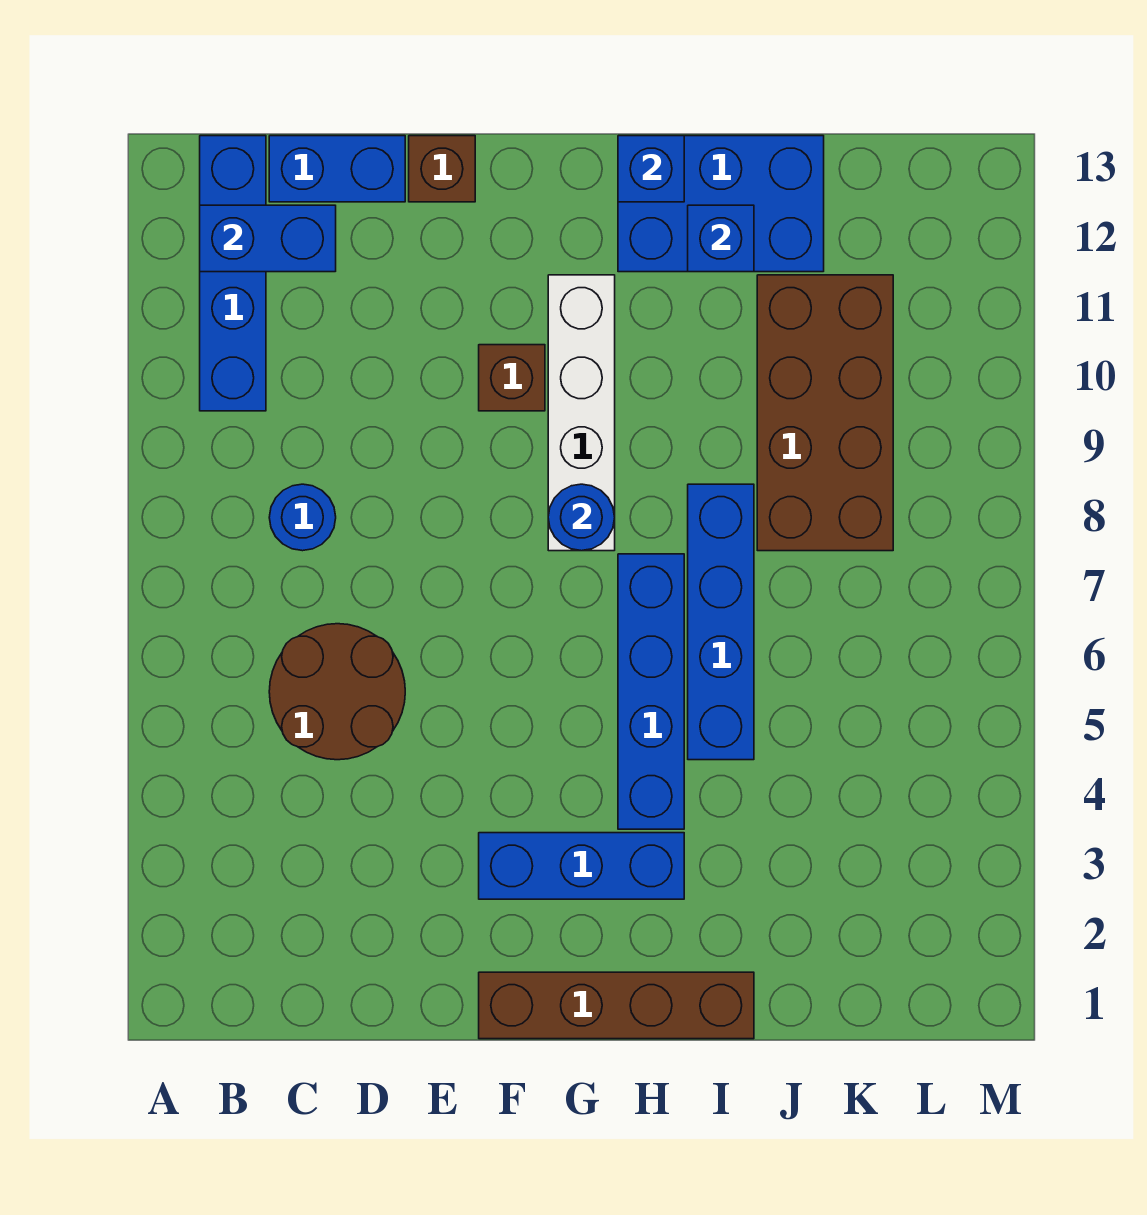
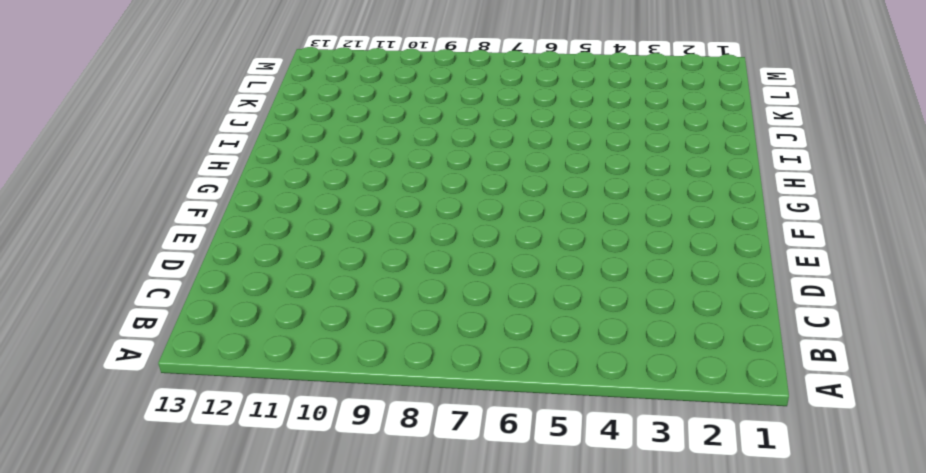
none -> blue brick B10:B13 level 1
none -> brown round brick C5:D6 level 1
none -> blue round brick C8 level 1

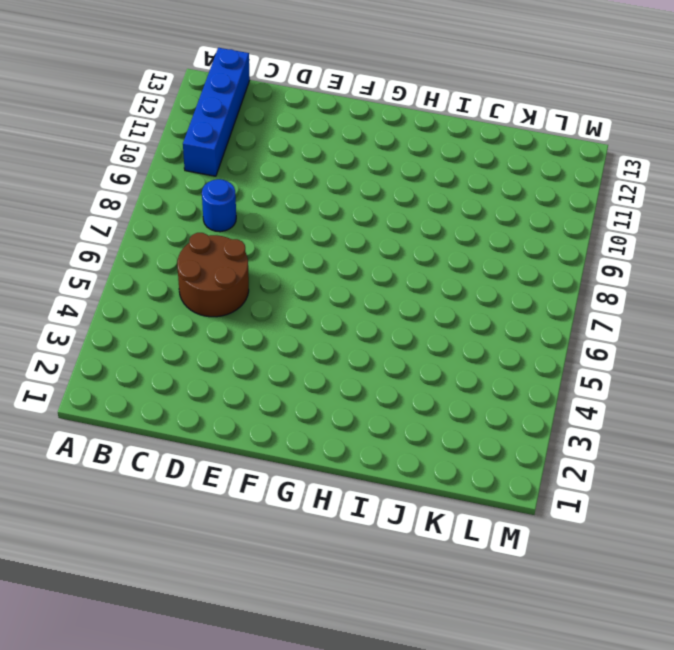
none -> blue brick C13:D13 level 1
none -> brown brick E13 level 1
none -> brown brick F1:I1 level 1

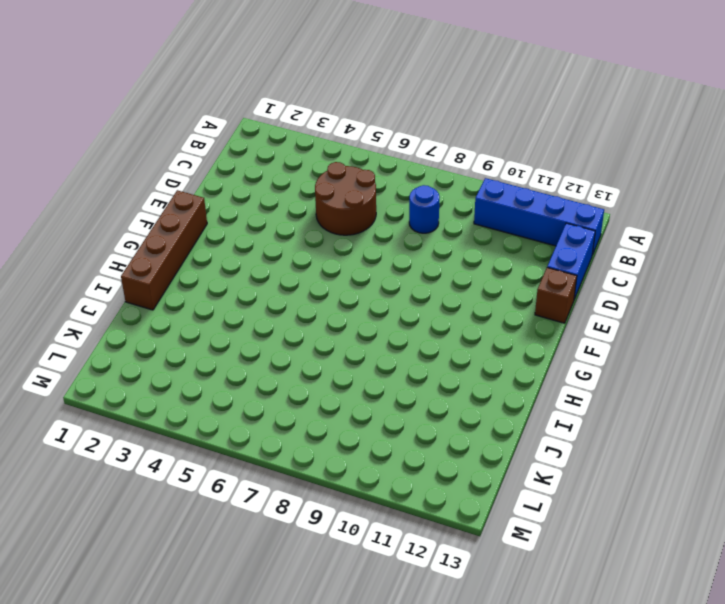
none -> blue brick F3:H3 level 1
none -> brown brick F10 level 1
none -> white brick G8:G11 level 1

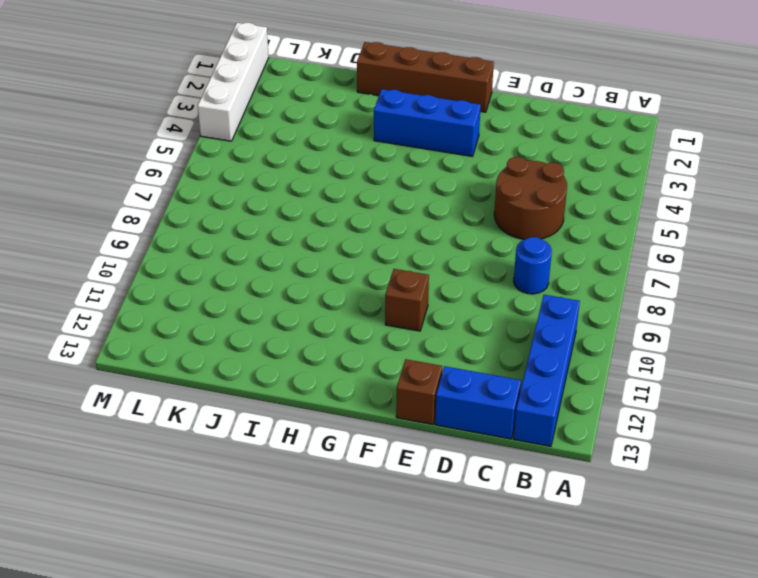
white brick M1:M4 level 1 -> white brick G8:G11 level 1
none -> blue brick H4:H7 level 1
none -> blue brick H12:J13 level 1
none -> blue brick I5:I8 level 1

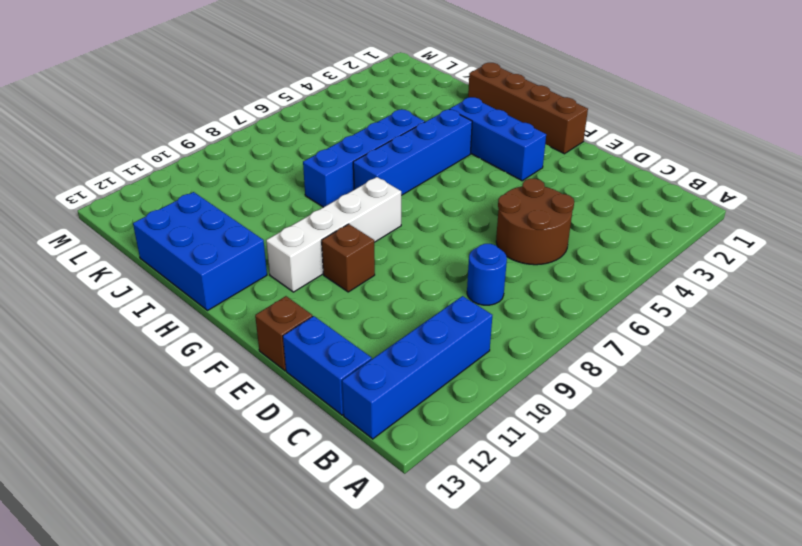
none -> brown brick J8:K11 level 1
none -> blue brick B12:C12 level 2
none -> blue round brick G8 level 2

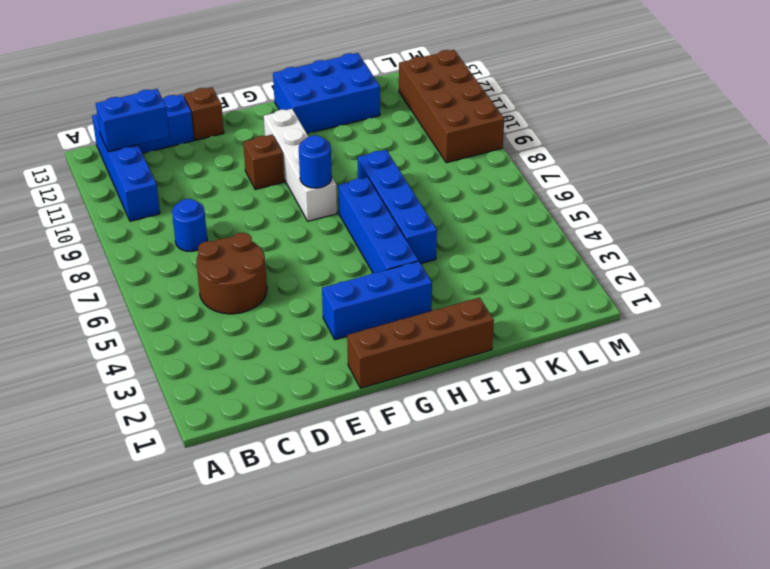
brown brick L9:M12 level 1 -> brown brick J8:K11 level 1
none -> blue brick H13 level 2
none -> blue brick I12 level 2

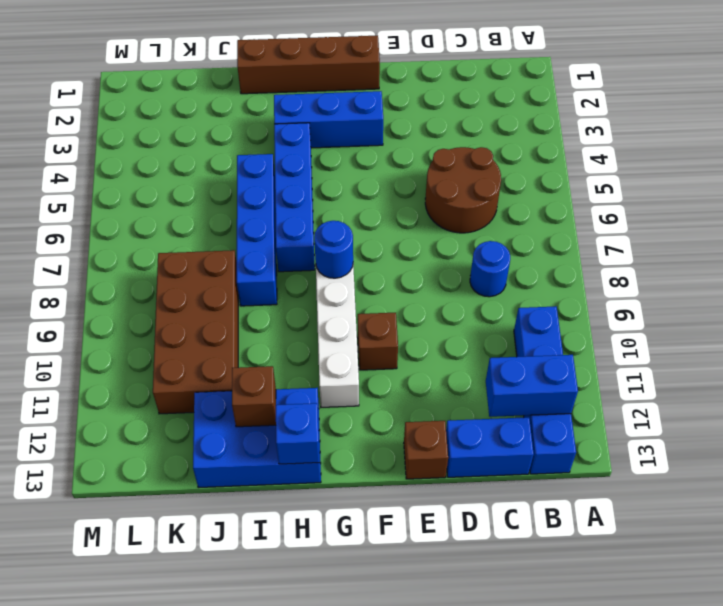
brown brick I12 level 2 -> blue brick I12 level 2

